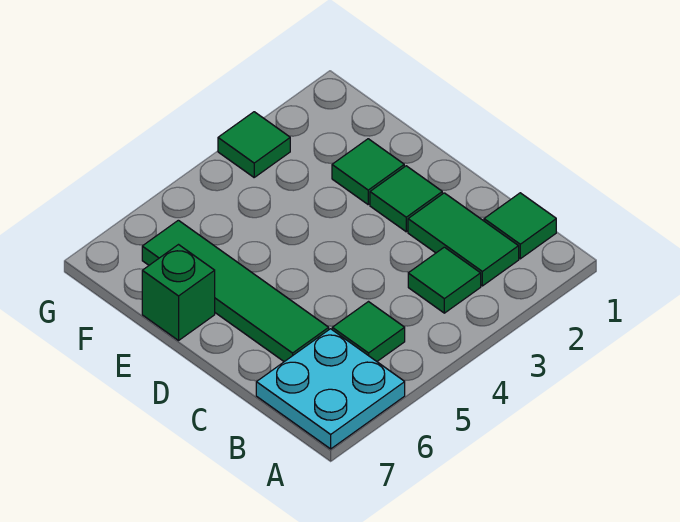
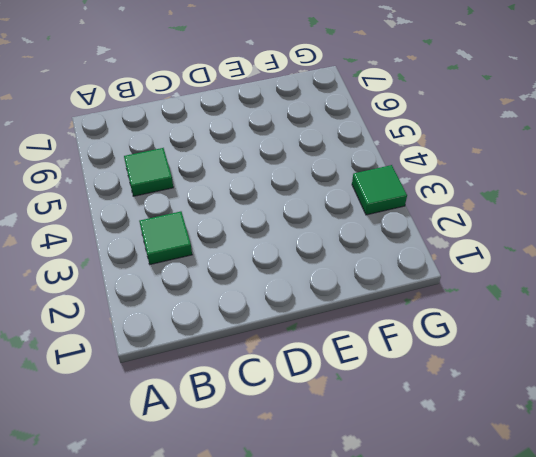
none -> cyan plate A6:B7 level 1
none -> green tile B1 level 1

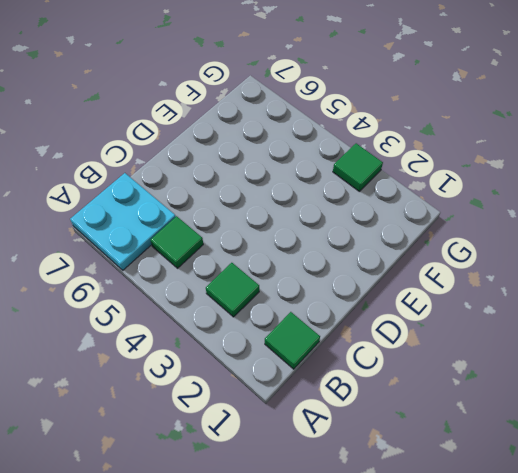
none -> green tile B2:C2 level 1
none -> green tile C6:F6 level 1

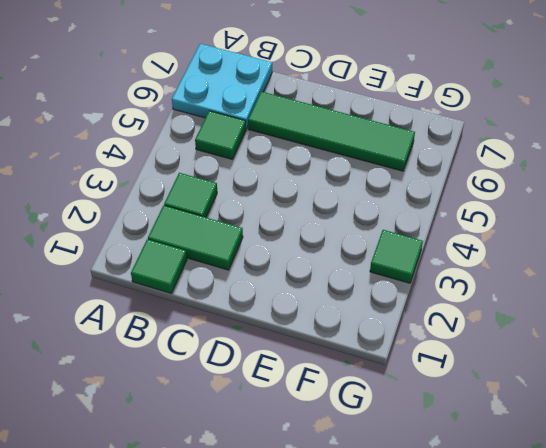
none -> green tile D2 level 1
none -> green tile E2 level 1

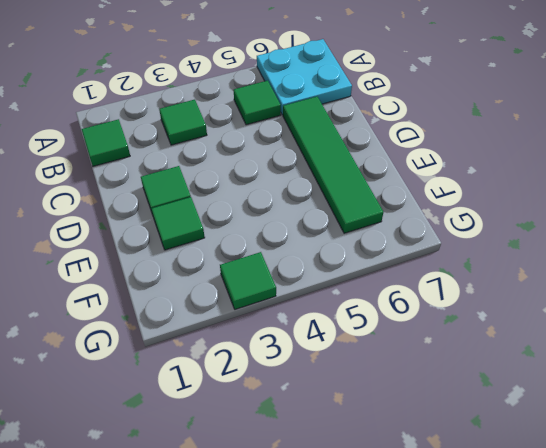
none -> green tile B2:C2 level 1
none -> green brick E7 level 1

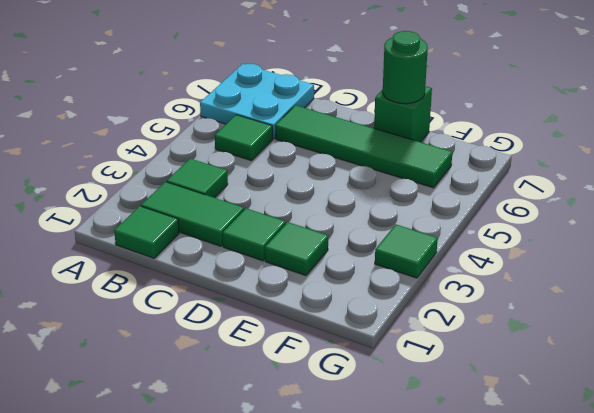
green round brick E7 level 2 -> none

